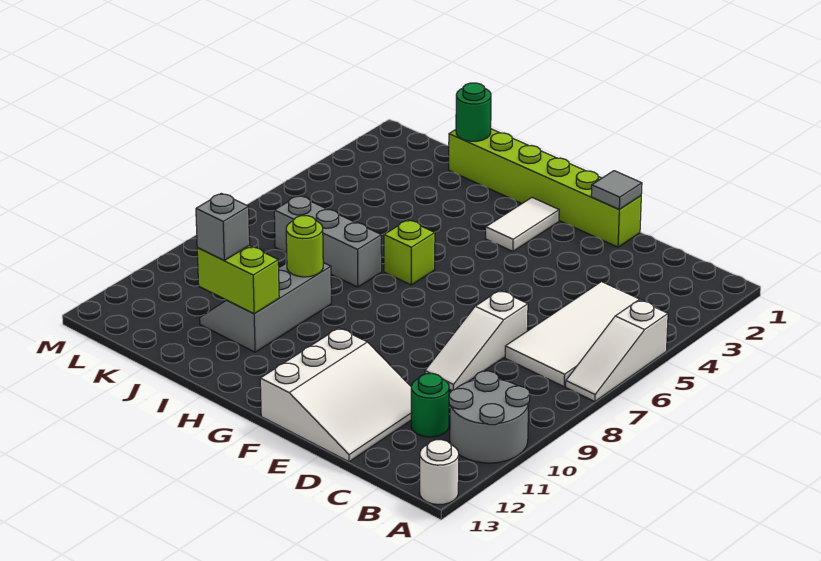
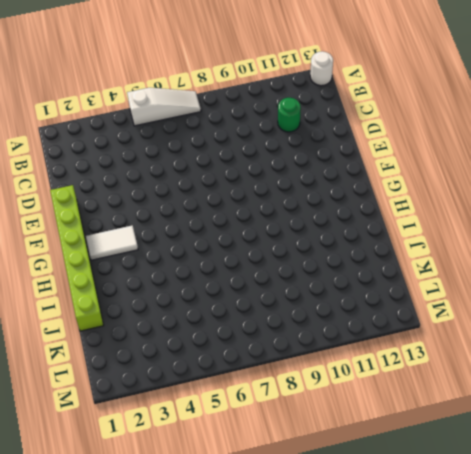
none -> grey round brick A10:B11 level 1
none -> white tile B4:C7 level 1
none -> white slope D7:D9 level 1 top 7

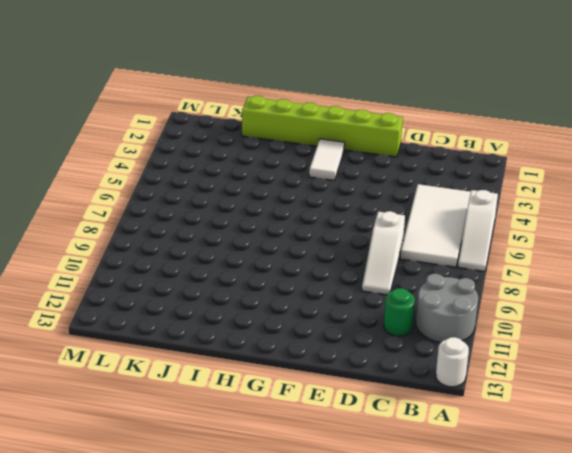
none -> white slope D11:F13 level 1 top F
none -> lime brick H6 level 1
none -> grey brick I7:K7 level 1

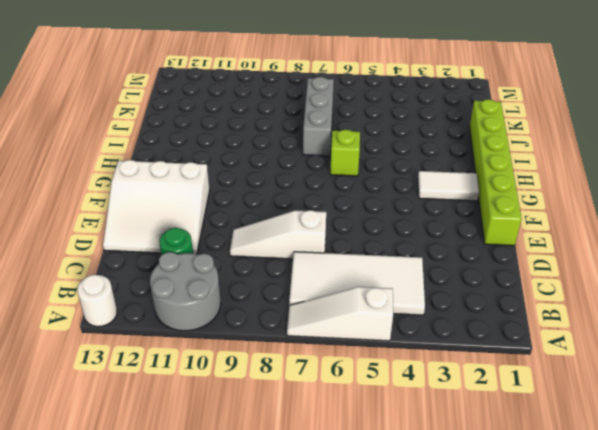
none -> grey slope I9:J11 level 1 top I
none -> grey tile E1 level 2
none -> lime round brick I9 level 2

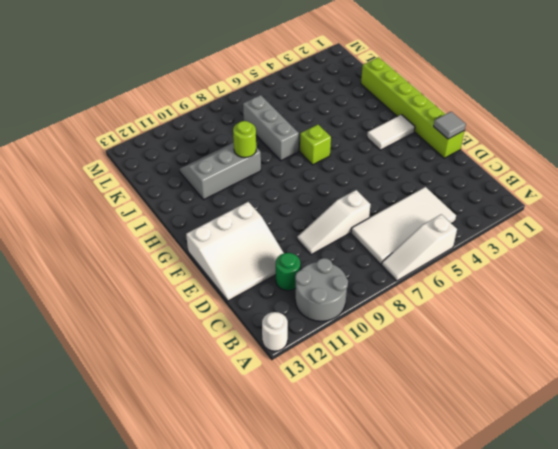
none -> lime brick I11:J11 level 2
none -> green round brick J1 level 2
none -> grey brick J11 level 3

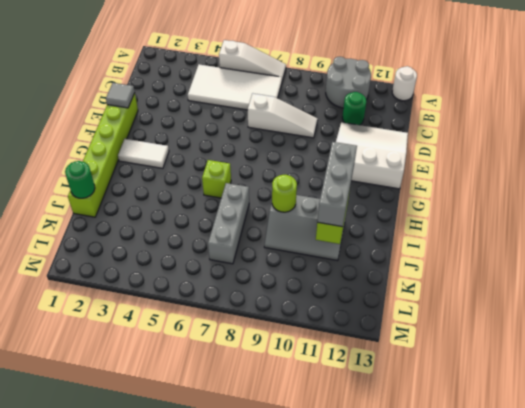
grey brick H11:J11 level 3 -> grey brick J11 level 3

